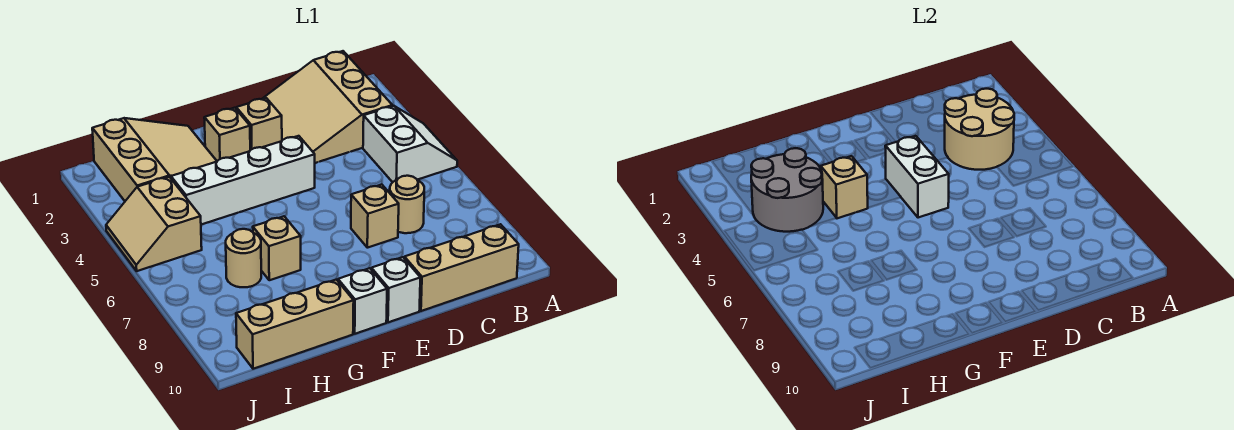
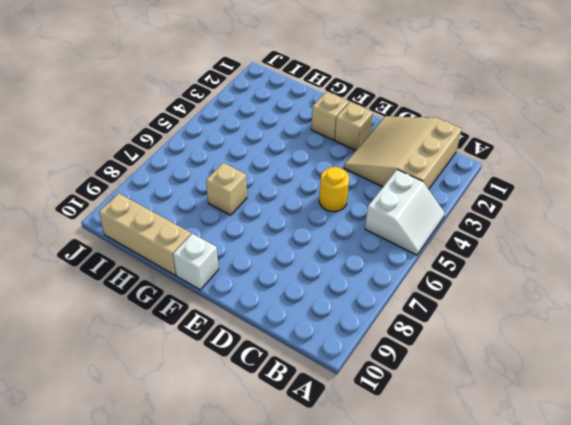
yellow round brick D5 level 1 -> none
none -> tan brick B10:D10 level 1
none -> tan round brick C7 level 1
none -> tan brick D7 level 1

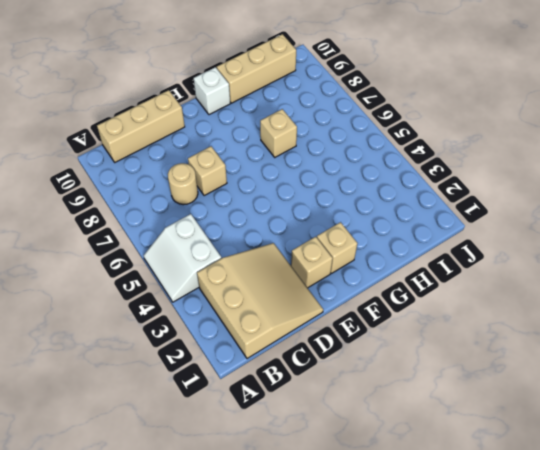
none -> white brick E4:H4 level 1
none -> white brick E10 level 1
none -> tan slope G1:I3 level 1 top I

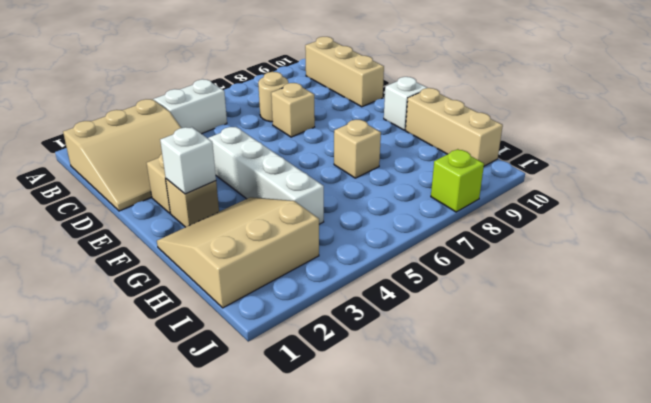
white brick F2 level 2 -> white brick E10 level 1
lime brick J8 level 1 -> none
none -> tan round brick H7 level 1
none -> tan slope I4:J5 level 1 top I
none -> tan round brick B3:C4 level 2

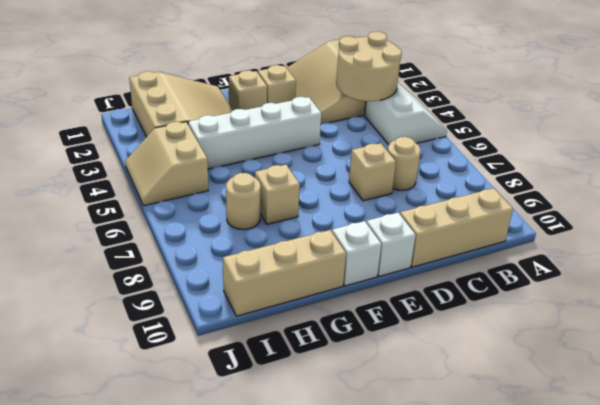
none -> white brick E4:E5 level 2
none -> tan brick G4 level 2
none -> grey round brick H3:I4 level 2

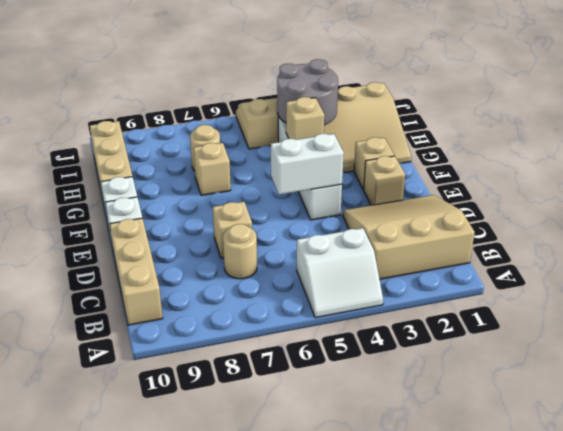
none -> tan round brick B3:C4 level 2

